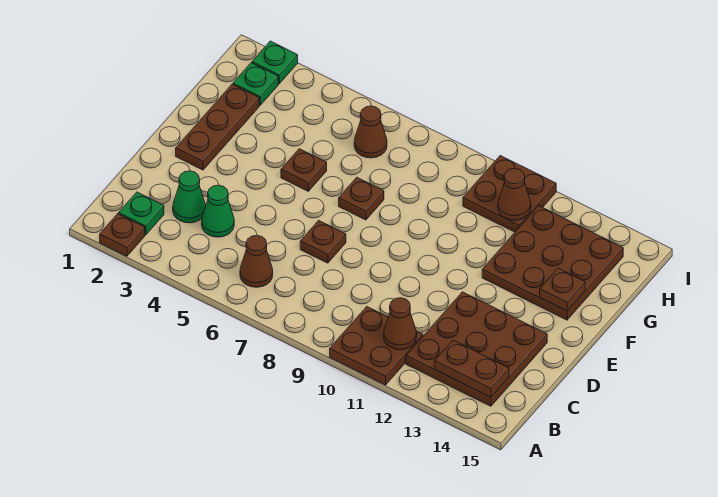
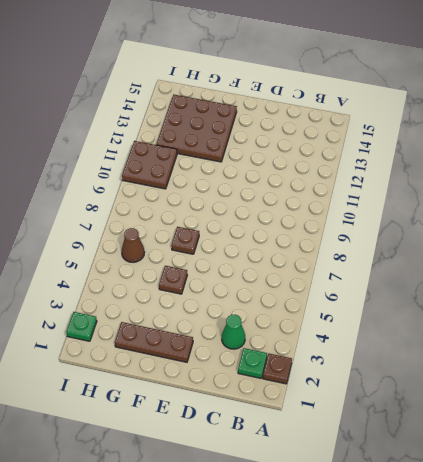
none -> brown plate A10:B11 level 1
none -> brown cone B6 level 1
none -> brown plate B12:D14 level 1

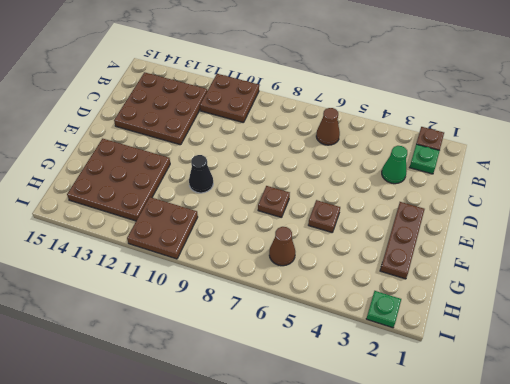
black cone F10 level 1 -> none
none -> green cone C4 level 1
none -> brown plate D7 level 1
none -> green plate H2 level 1

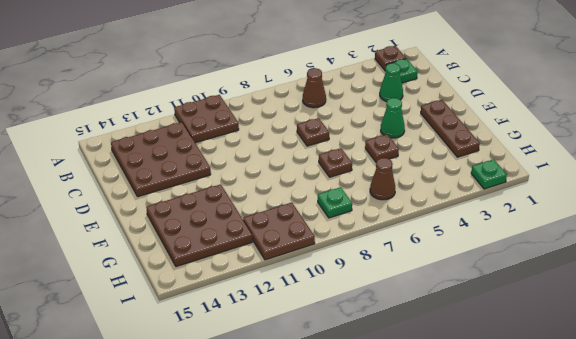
green cone E4 level 1 -> green cone C4 level 1
green plate H8 level 1 -> green plate H2 level 1
none -> brown cone B11 level 2
none -> brown plate B13:B14 level 2
none -> brown plate F14 level 2

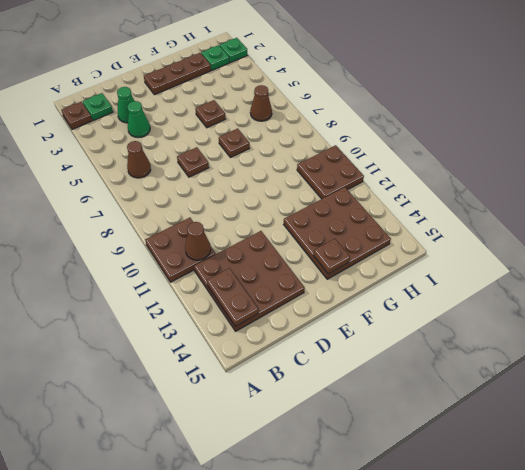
none -> brown cone H11 level 2

